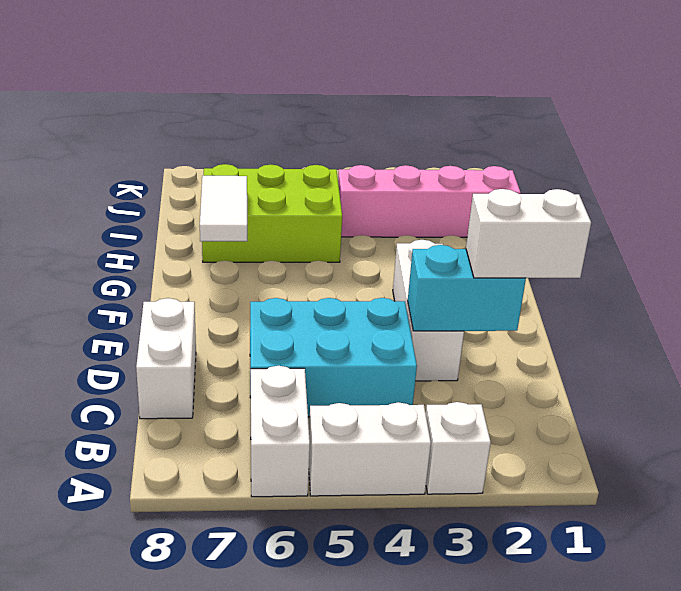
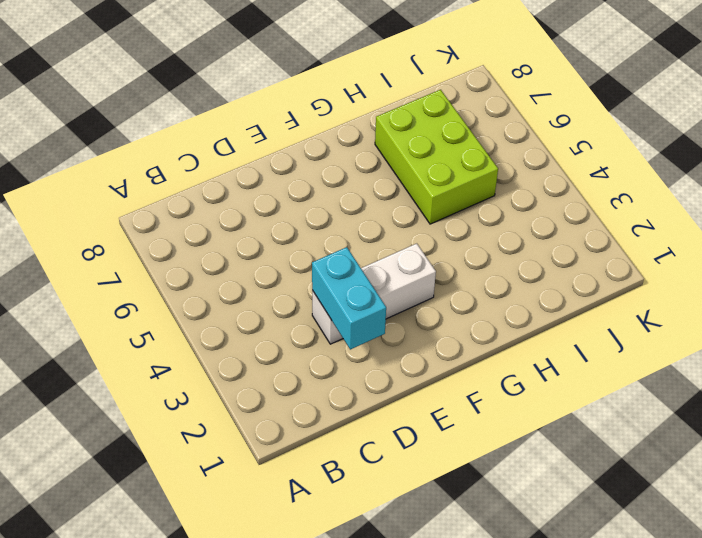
none -> white brick A3 level 1
none -> white brick A4:A5 level 1

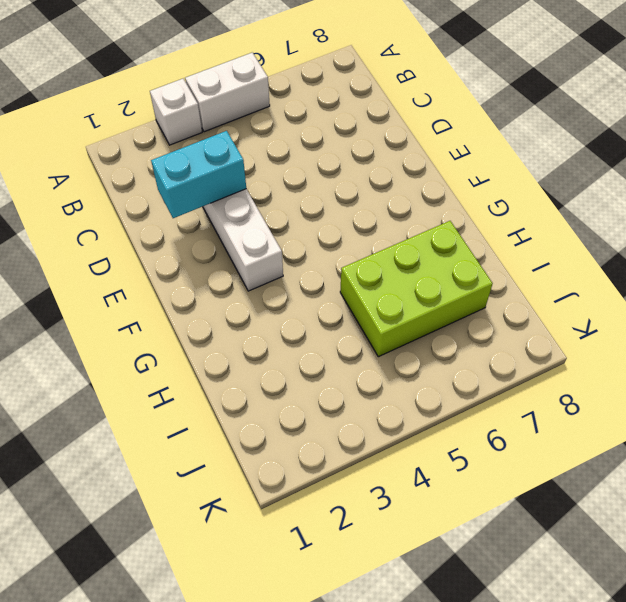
none -> white brick A6:B6 level 1
none -> cyan brick C4:D6 level 1

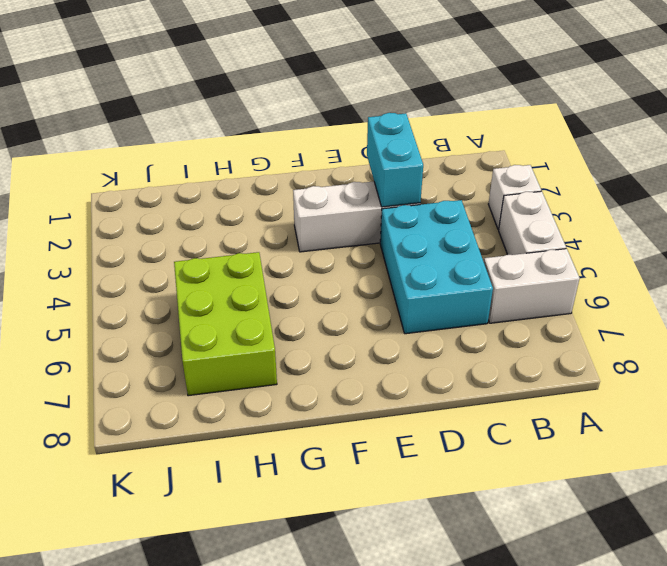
none -> white brick C8:D8 level 1
none -> pink brick I1:I4 level 1

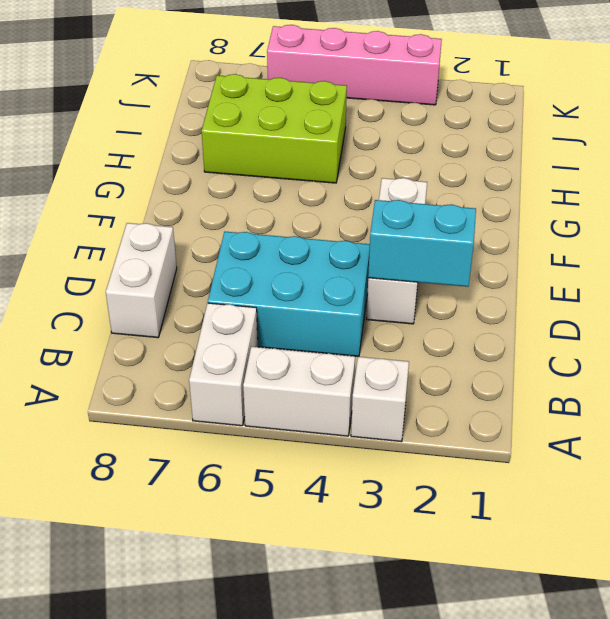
pink brick K3:K6 level 1 -> pink brick I1:I4 level 1
none -> white tile G7:H7 level 2
none -> white brick D1:D2 level 3

